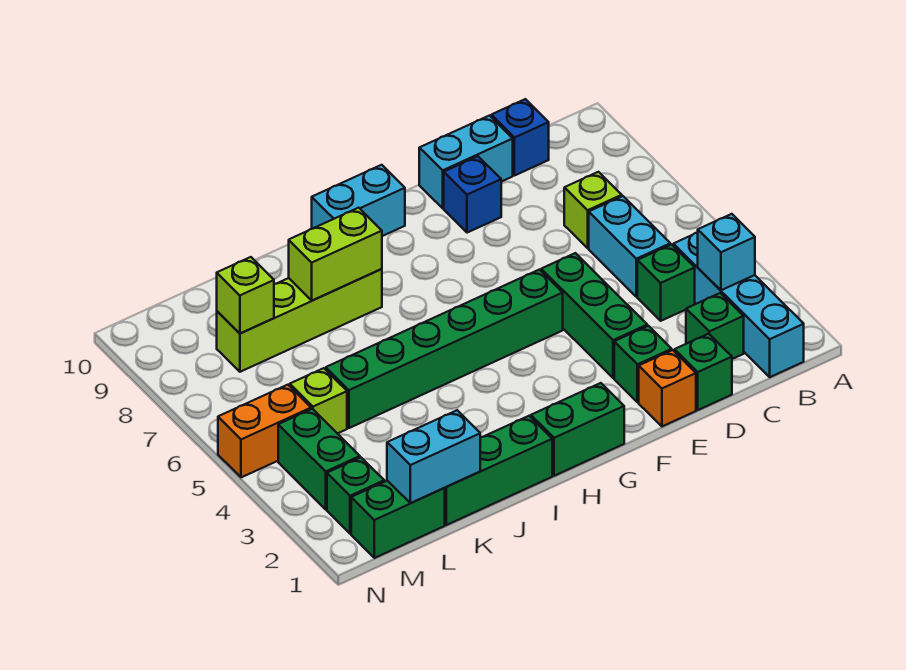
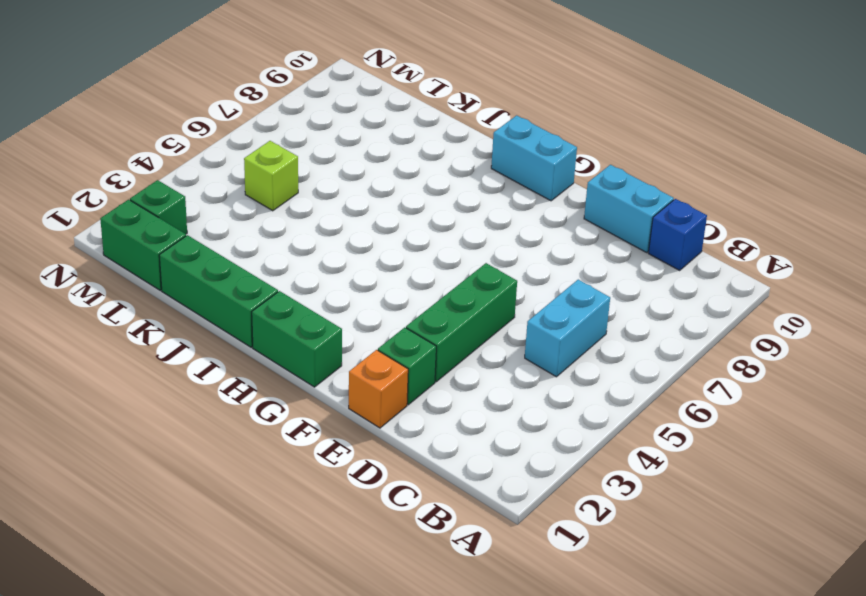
none -> cyan brick B1:B4 level 1
none -> green brick C2 level 1
none -> green brick C4 level 1

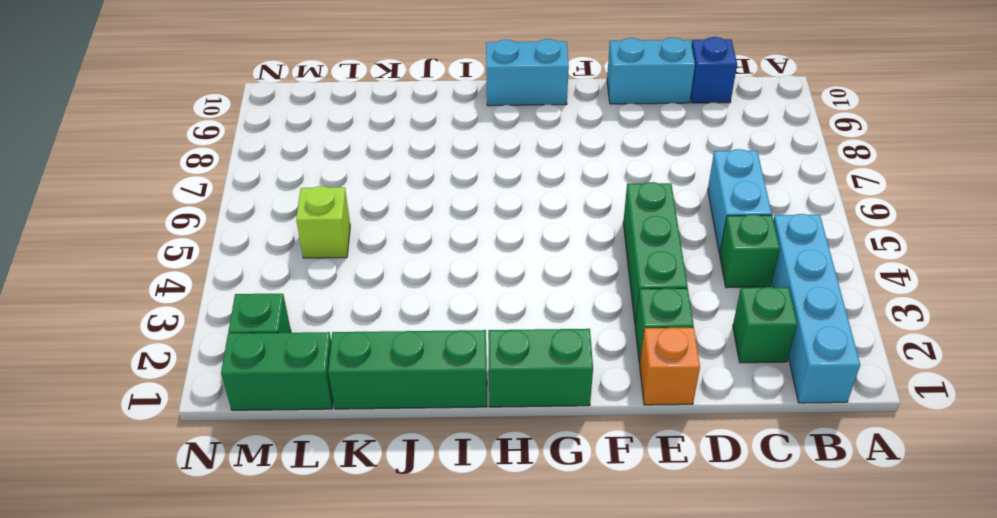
none -> lime brick C7 level 1
none -> green brick D1 level 1
none -> blue brick E9 level 1

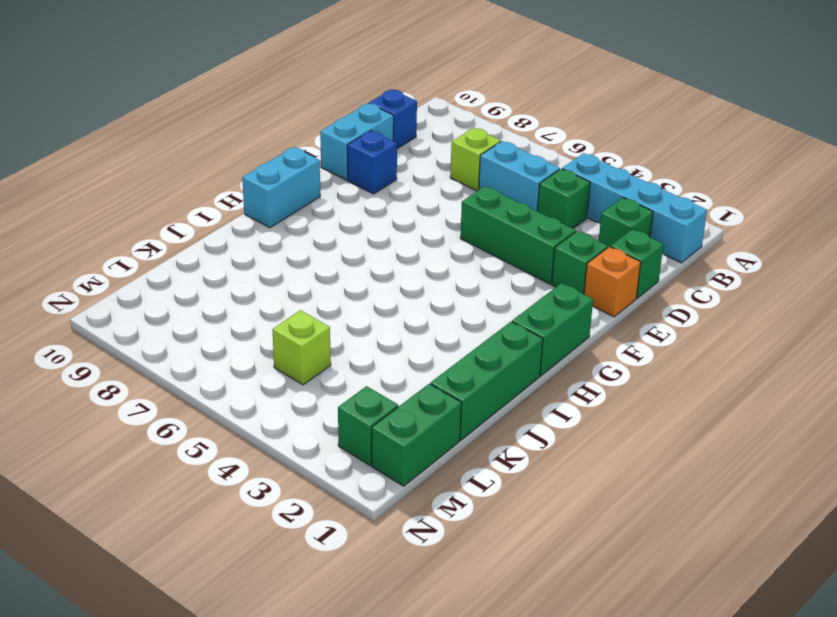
none -> green brick F5:K5 level 1
none -> lime brick I8:L8 level 1
none -> green brick M3:M4 level 1

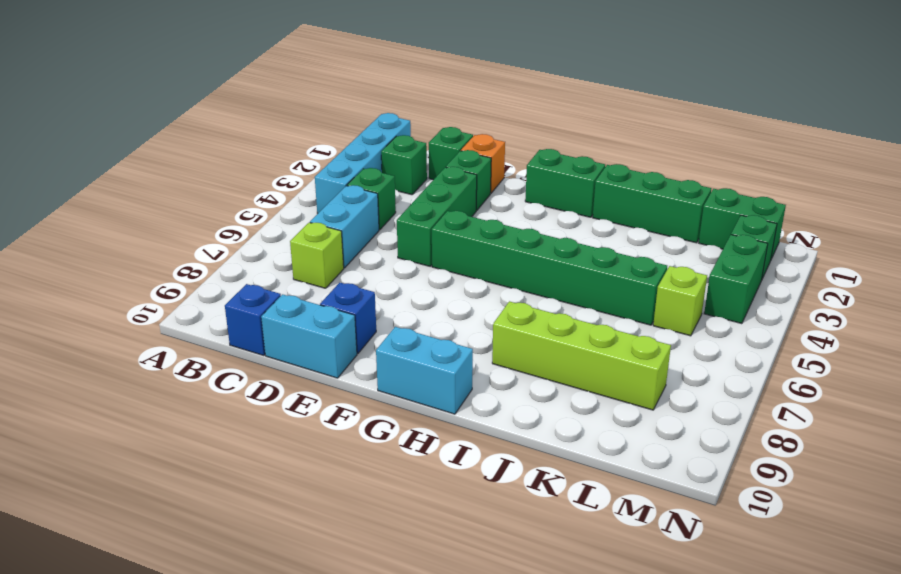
none -> orange brick M5:N5 level 1
none -> cyan brick B3 level 2
none -> lime brick I8:J8 level 2

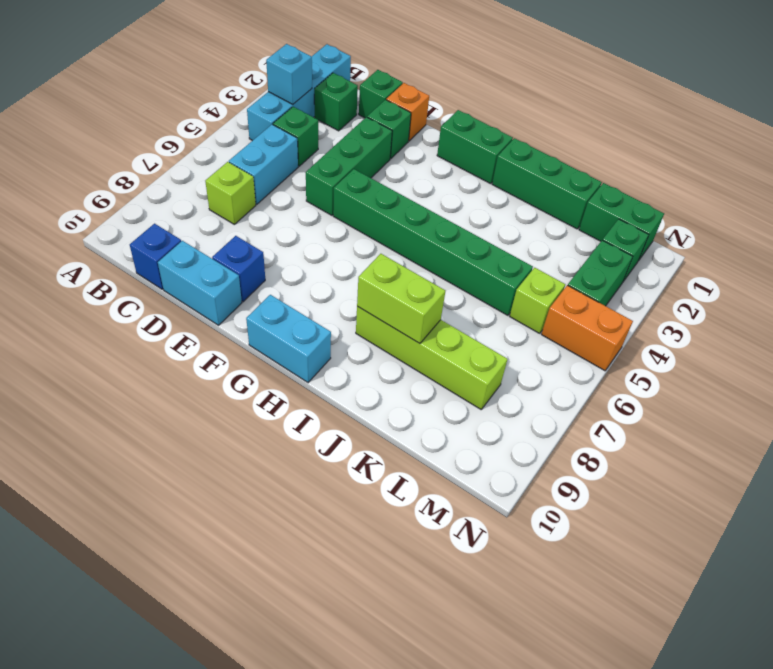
none -> cyan brick K1:L1 level 2
none -> lime brick L8 level 2

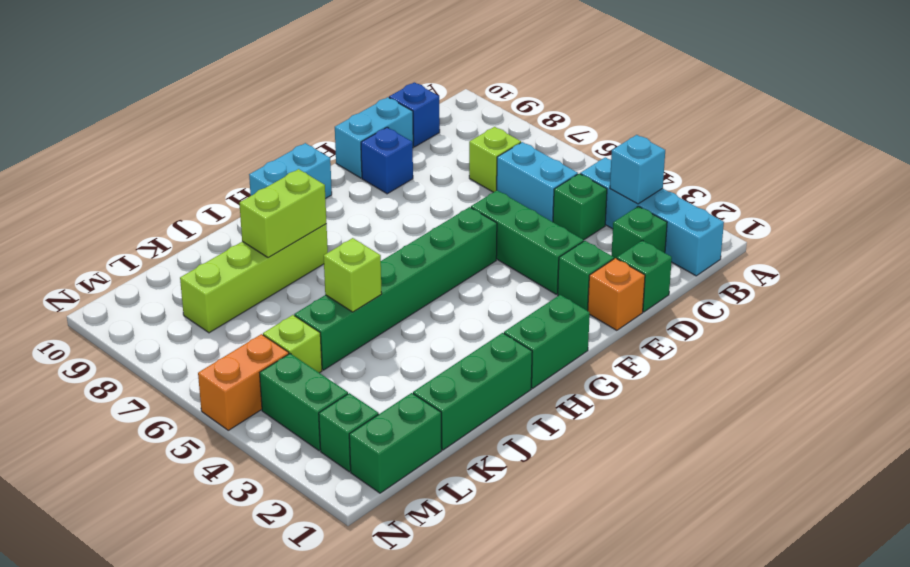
lime brick J5 level 2 -> lime brick L8 level 2
none -> cyan brick K1:L1 level 2

